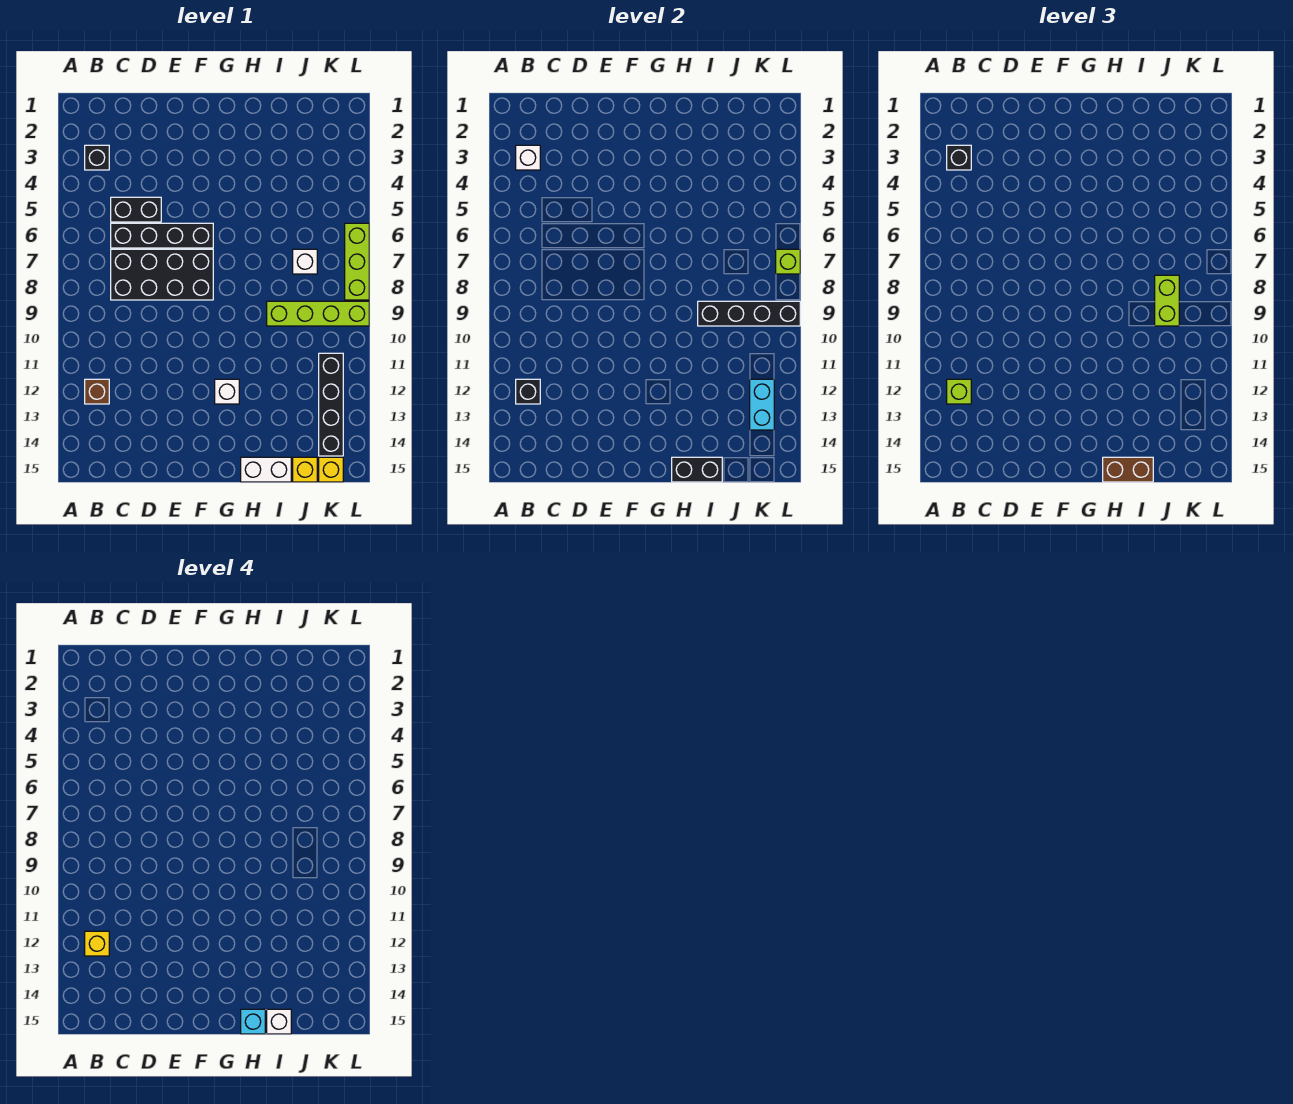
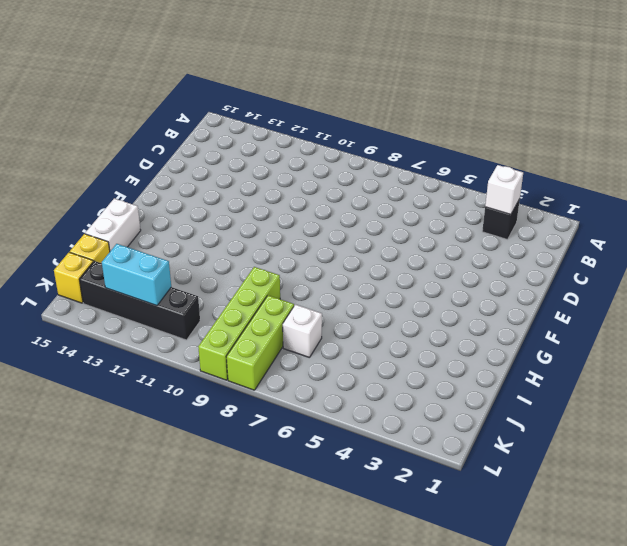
lime brick J8:L8 level 1 -> lime brick L6:L8 level 1
none -> brown brick B12 level 1
none -> black brick C5:D5 level 1
none -> black brick C6:F6 level 1

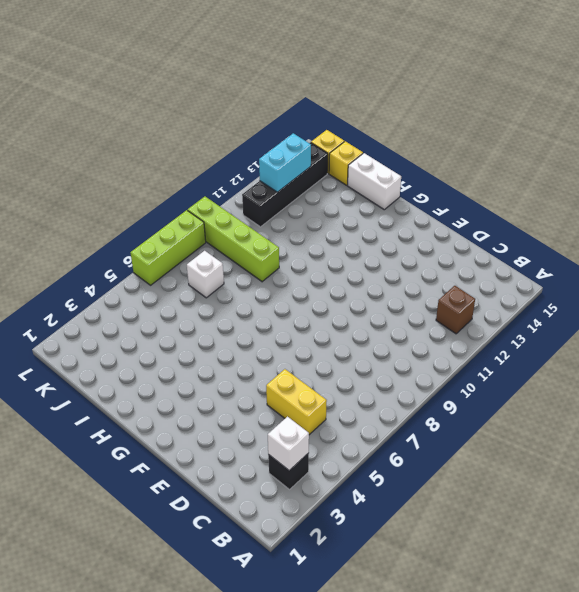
yellow brick C5:D5 level 1 -> black brick C5:D5 level 1
none -> black brick C6:F6 level 1
none -> black brick C7:F8 level 1
none -> white brick G12 level 1

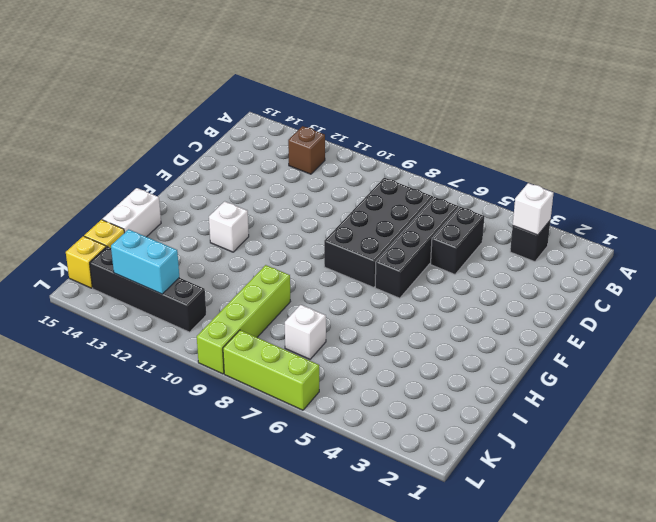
none -> black brick B12 level 2
none -> black brick H15:I15 level 2
none -> black brick I9:L9 level 2

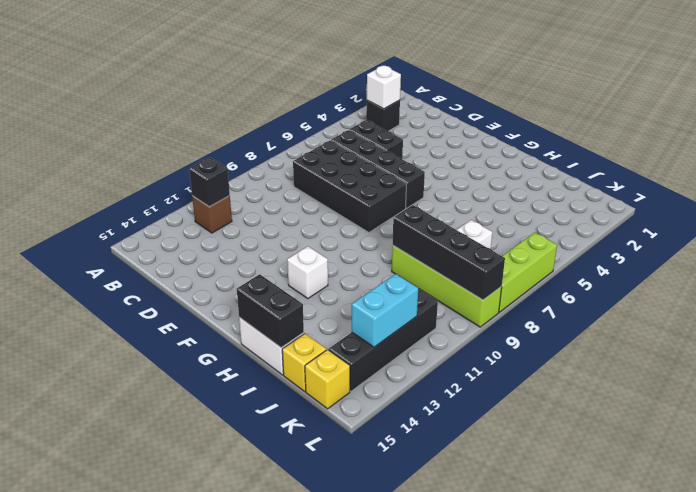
none -> lime brick L7 level 2
none -> black brick B3 level 3
none -> lime brick B12 level 3

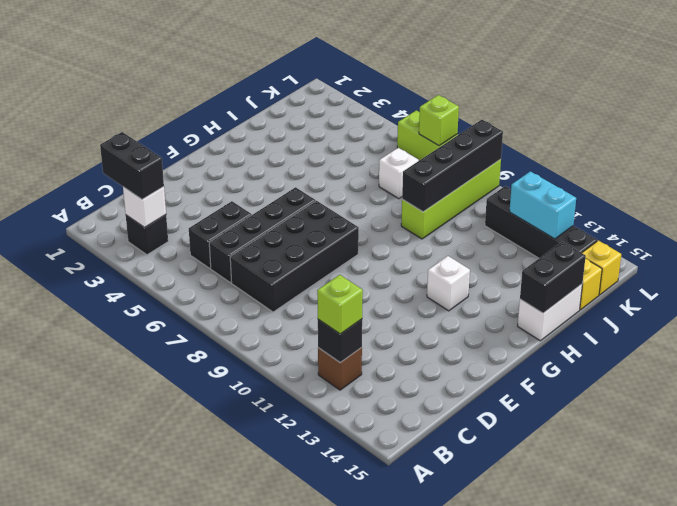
black brick B2:B3 level 3 -> black brick B3 level 3
none -> brown brick H15:I15 level 3
none -> lime brick J8:J9 level 3
none -> yellow brick B12 level 4

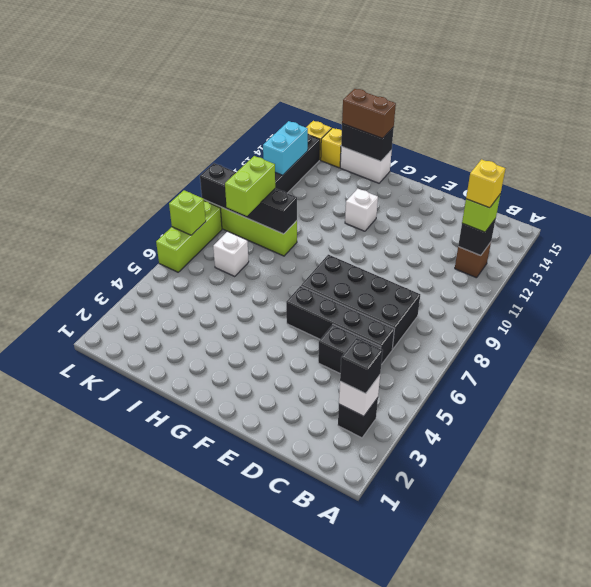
none -> cyan brick H15 level 4
none -> white brick I15 level 4

